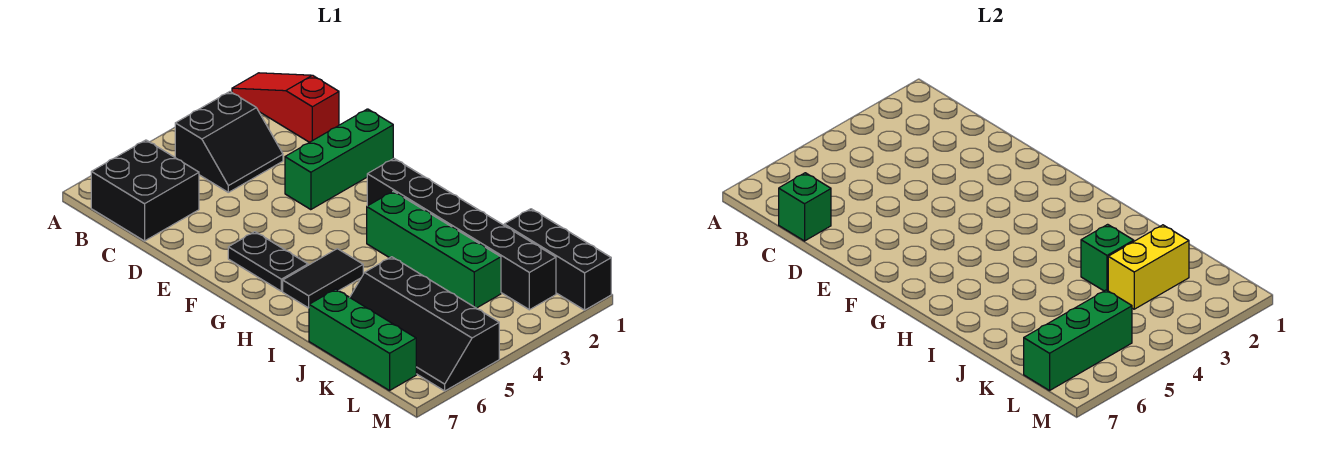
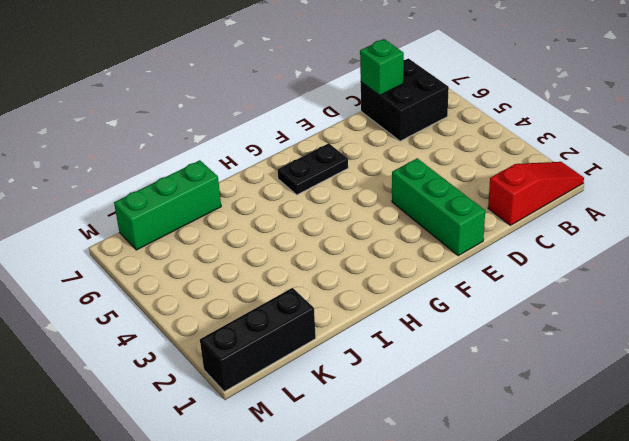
none -> black slope B3:C4 level 1 top B
none -> black brick G2:L2 level 1
none -> green brick H3:K3 level 1

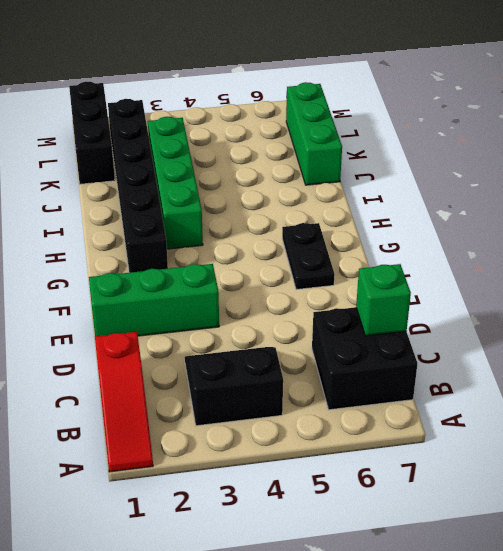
none -> black tile H5:H6 level 1
none -> black slope J5:M6 level 1 top 5
none -> green brick J3 level 2

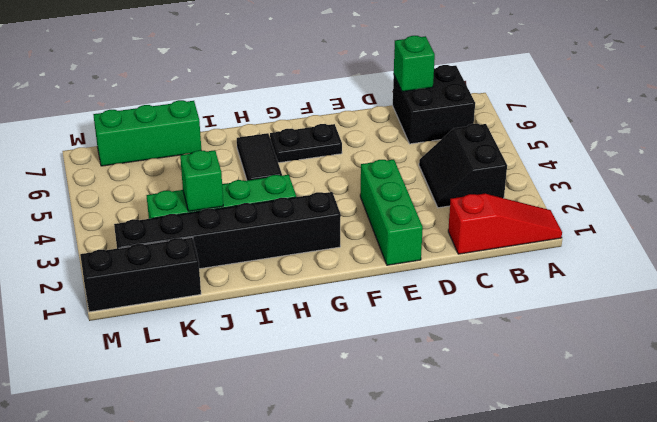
none -> black slope J5:M6 level 1 top 5
none -> yellow brick K2:K3 level 2
none -> green brick L5:L7 level 2

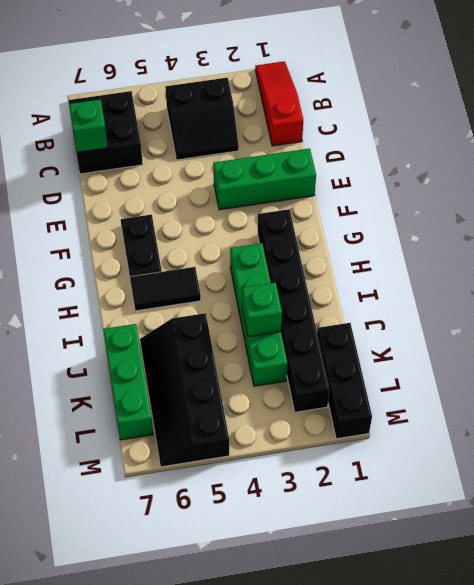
none -> yellow brick K2:K3 level 2
none -> green brick L5:L7 level 2

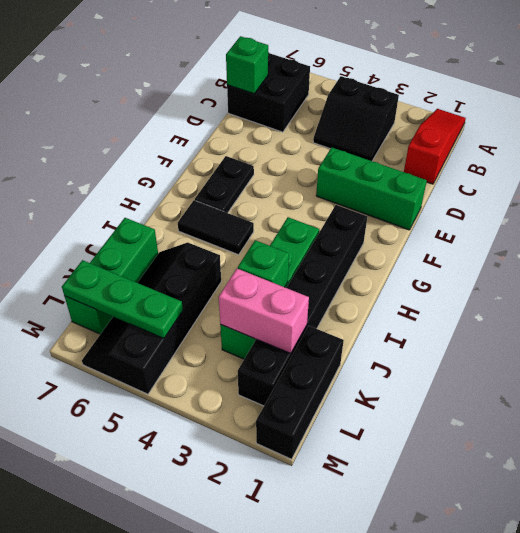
pink brick K2:K3 level 2 -> yellow brick K2:K3 level 2
green plate L5:L7 level 2 -> green brick L5:L7 level 2

